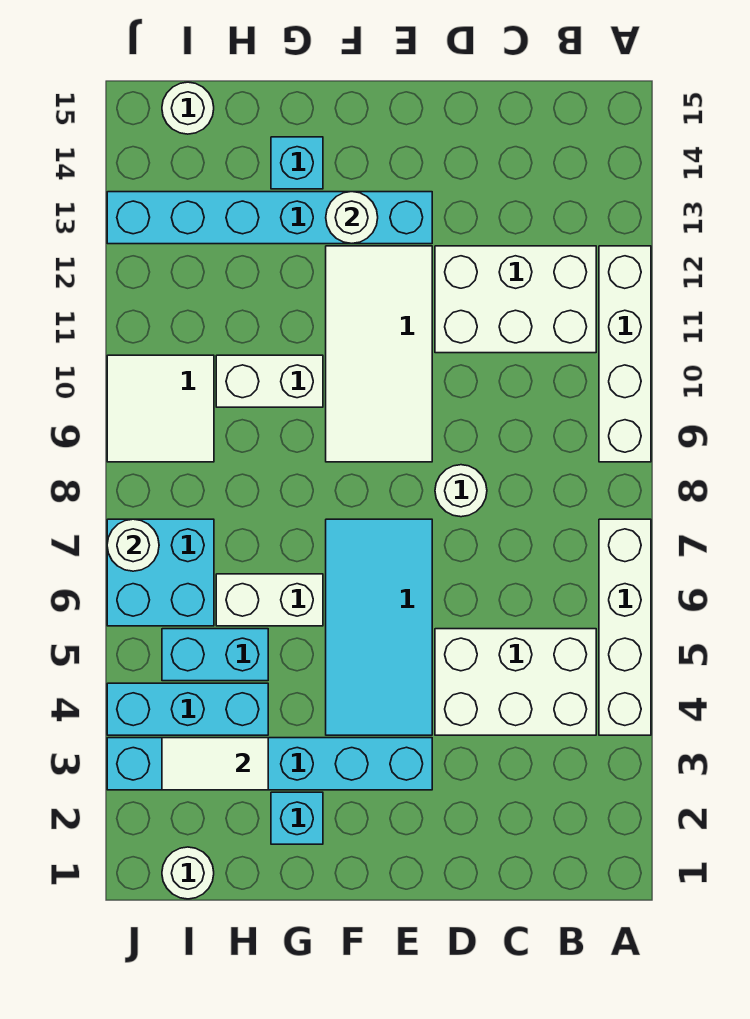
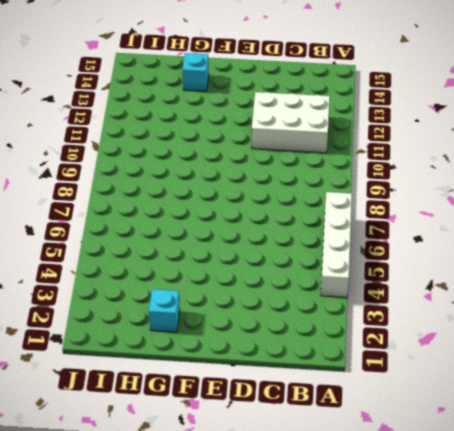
none -> white brick A9:A12 level 1
none -> white brick B4:D5 level 1
none -> white round brick D8 level 1

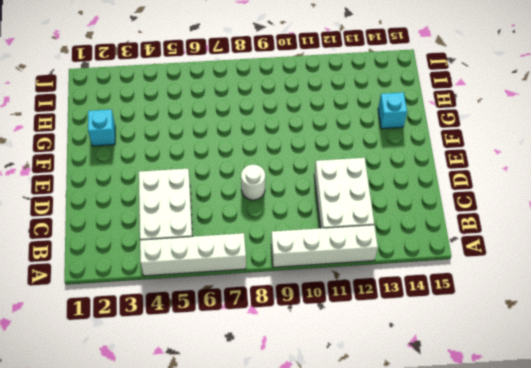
none -> cyan brick E3:J3 level 1
none -> cyan tile E4:F7 level 1
none -> white tile E9:F12 level 1

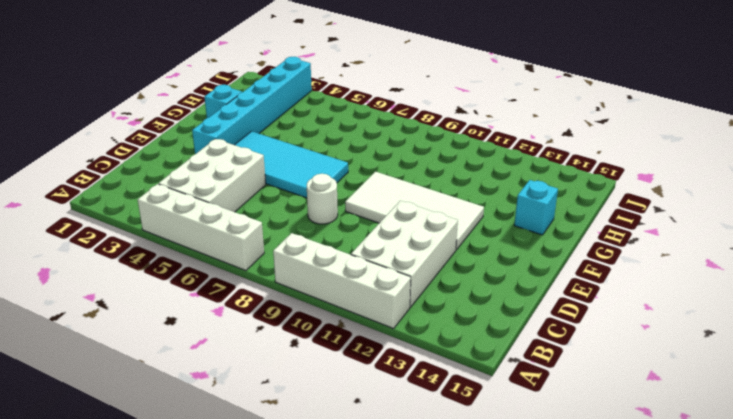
none -> cyan brick E13:J13 level 1
none -> white brick G6:H6 level 1
none -> white brick G10:H10 level 1

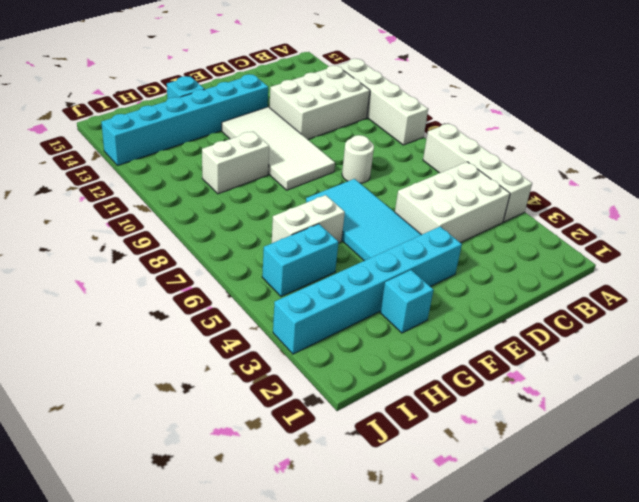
none -> cyan brick H4:J4 level 1
none -> white round brick I1 level 1
none -> cyan brick I6:J7 level 1

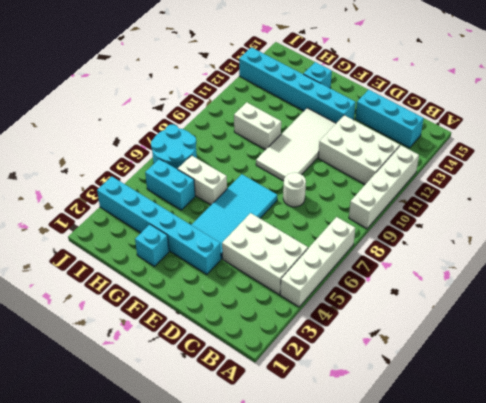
cyan brick B14:D14 level 1 -> cyan brick H4:J4 level 1
cyan round brick I6:J7 level 1 -> cyan brick I6:J7 level 1
none -> white round brick I1 level 1
none -> white tile I9:J10 level 1
none -> white round brick I15 level 1

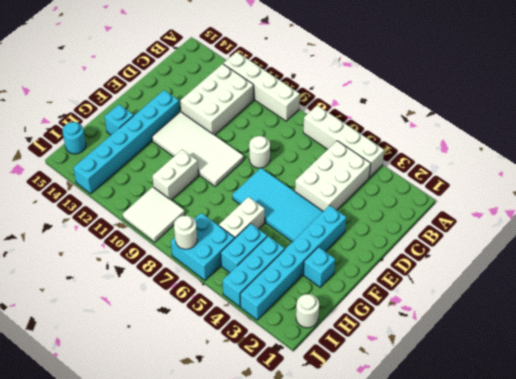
cyan round brick I15 level 1 -> white round brick I15 level 1
none -> white round brick F13 level 2
none -> white tile H3:I3 level 2

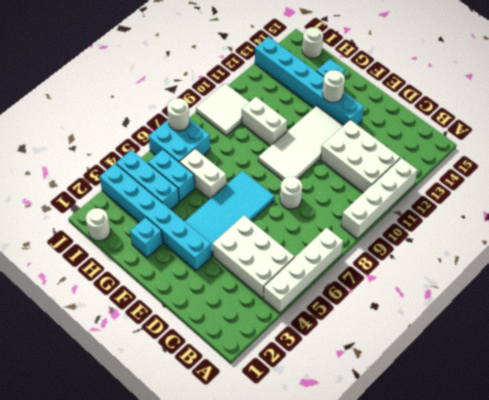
none -> white tile H3:I3 level 2

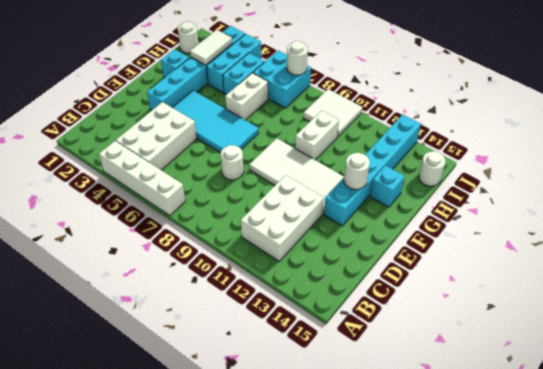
none -> white brick A9:A12 level 1

